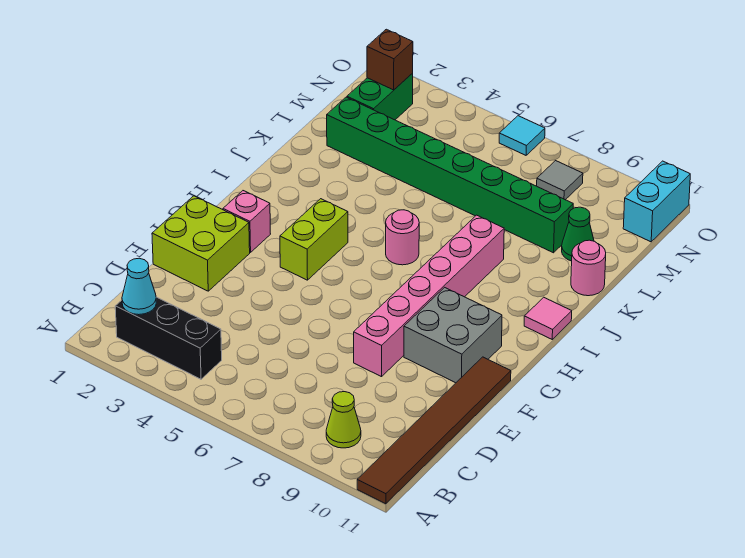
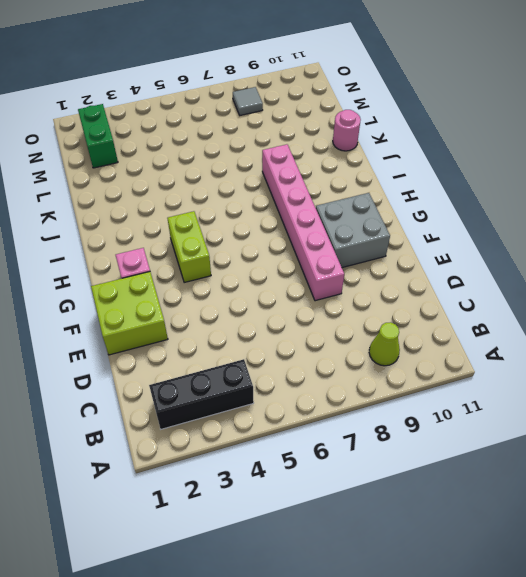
none -> brown tile A11:F11 level 1
none -> pink round brick I6 level 1
none -> pink tile I11 level 1

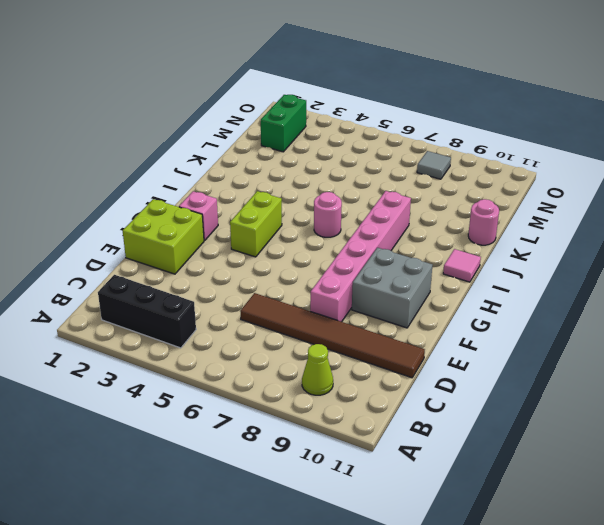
brown tile D6:D11 level 1 -> brown tile A11:F11 level 1
none -> green brick L2:L9 level 1
none -> green cone L10 level 1
none -> cyan brick N11:O11 level 1

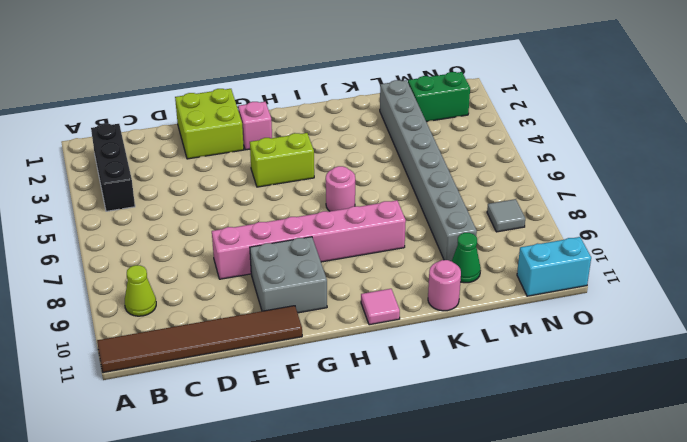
grey brick L2:L9 level 1 -> green brick L2:L9 level 1
none -> cyan tile O6 level 1
none -> cyan cone B2 level 2
none -> brown brick N2 level 2

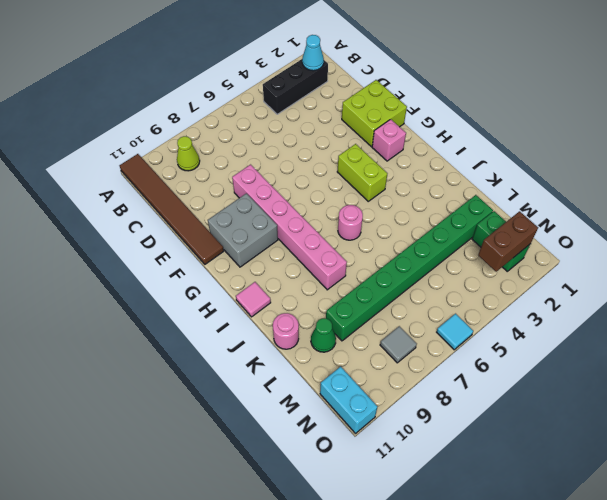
brown brick N2:N3 level 2 -> brown brick N2 level 2

